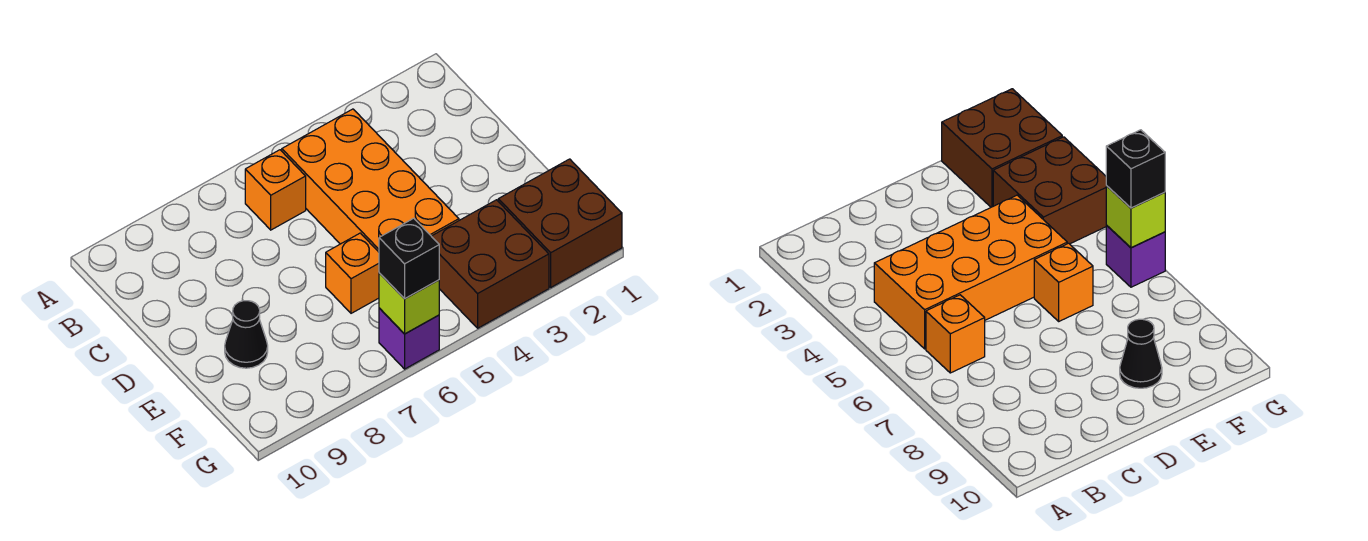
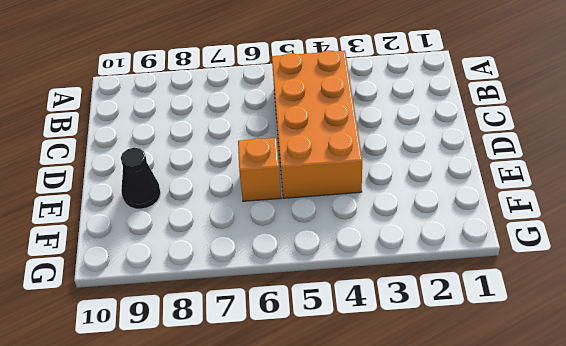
none -> orange brick B6 level 1
none -> brown brick F1:G2 level 1

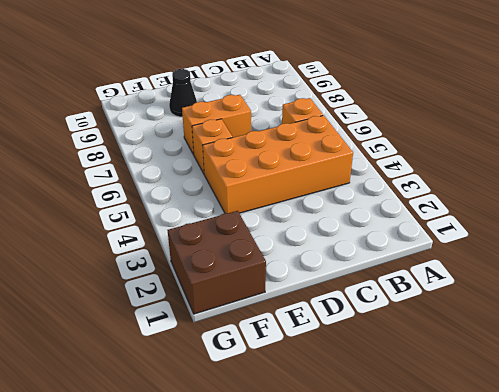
orange brick D7:E7 level 1 -> none
none -> brown brick F3:G4 level 1
none -> purple brick G6 level 1

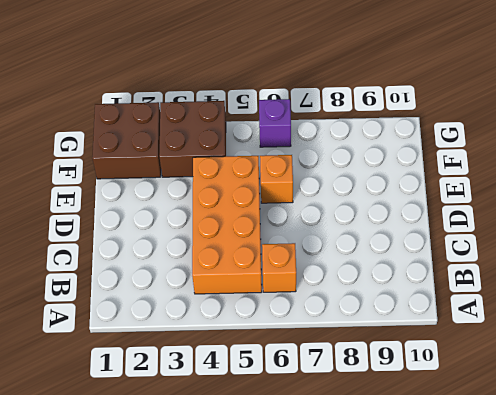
none -> black cone E9 level 1
none -> lime brick G6 level 2

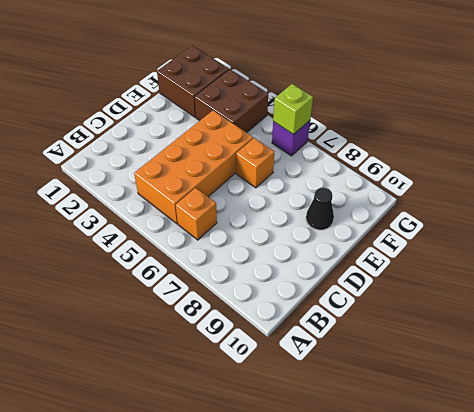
none -> black brick G6 level 3

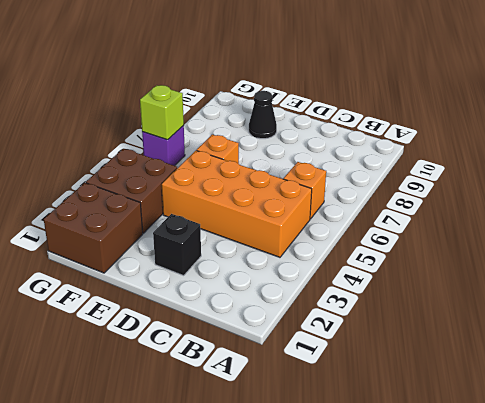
black brick D2 level 1 -> black brick G6 level 3

